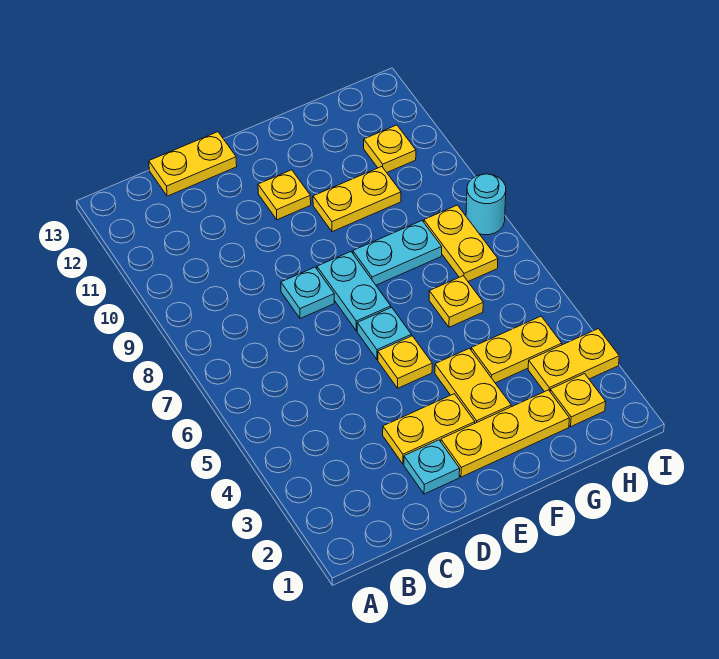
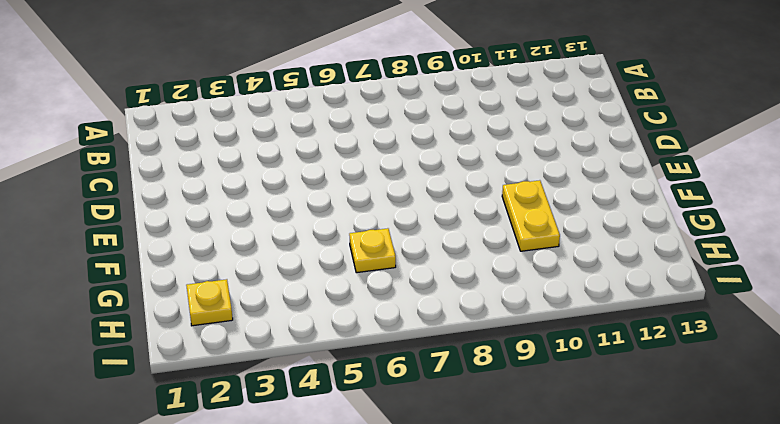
none -> yellow plate C13:D13 level 1
none -> cyan plate D2 level 1
none -> yellow plate D3:E3 level 1

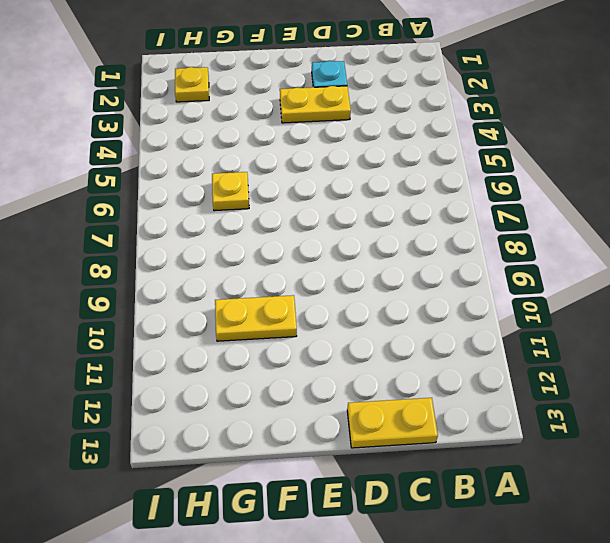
none -> cyan plate D8 level 1
none -> yellow plate E2:G2 level 1
none -> yellow plate E5 level 1

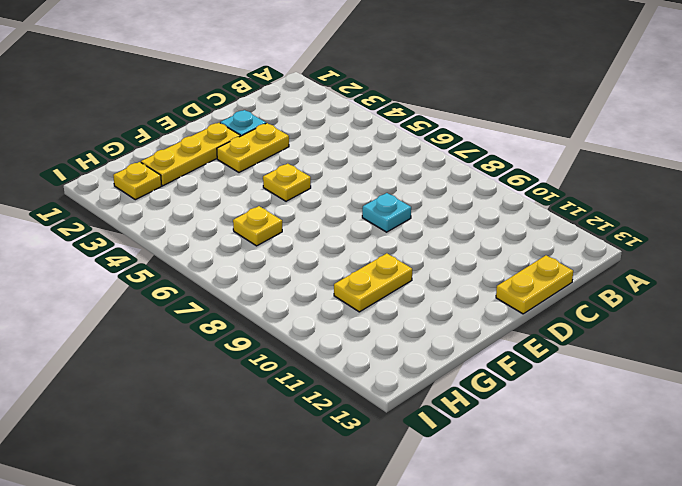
none -> cyan plate E6 level 1
none -> cyan plate E7:E8 level 1
none -> yellow plate E11 level 1

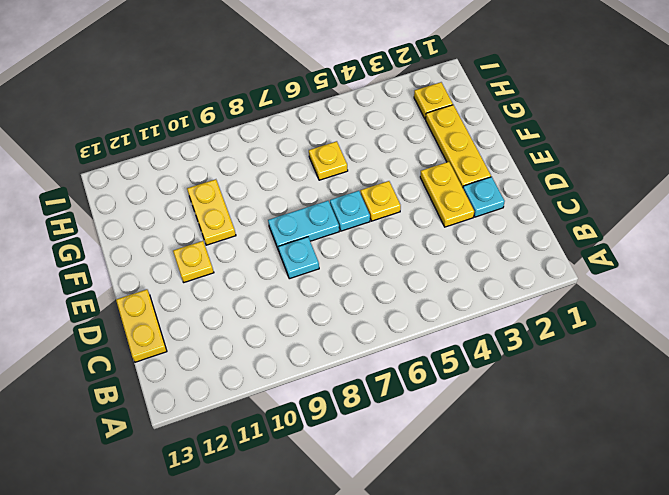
none -> yellow plate F3:F4 level 1
none -> cyan plate F8:G8 level 1
none -> yellow plate G4:H4 level 1

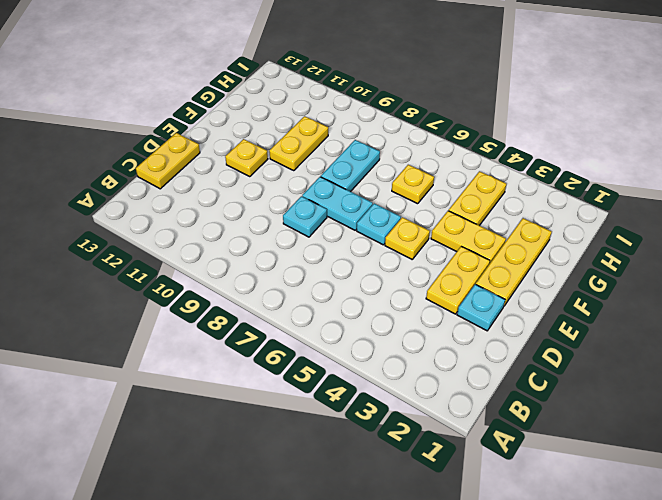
none -> yellow plate H2 level 1
none -> yellow plate H3:I3 level 1
none -> yellow plate H7:H8 level 1

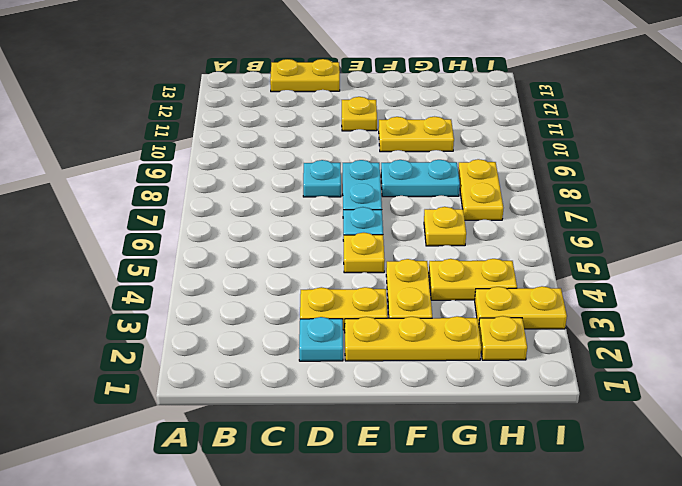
none -> yellow plate H11 level 1
none -> cyan round brick I8 level 1

